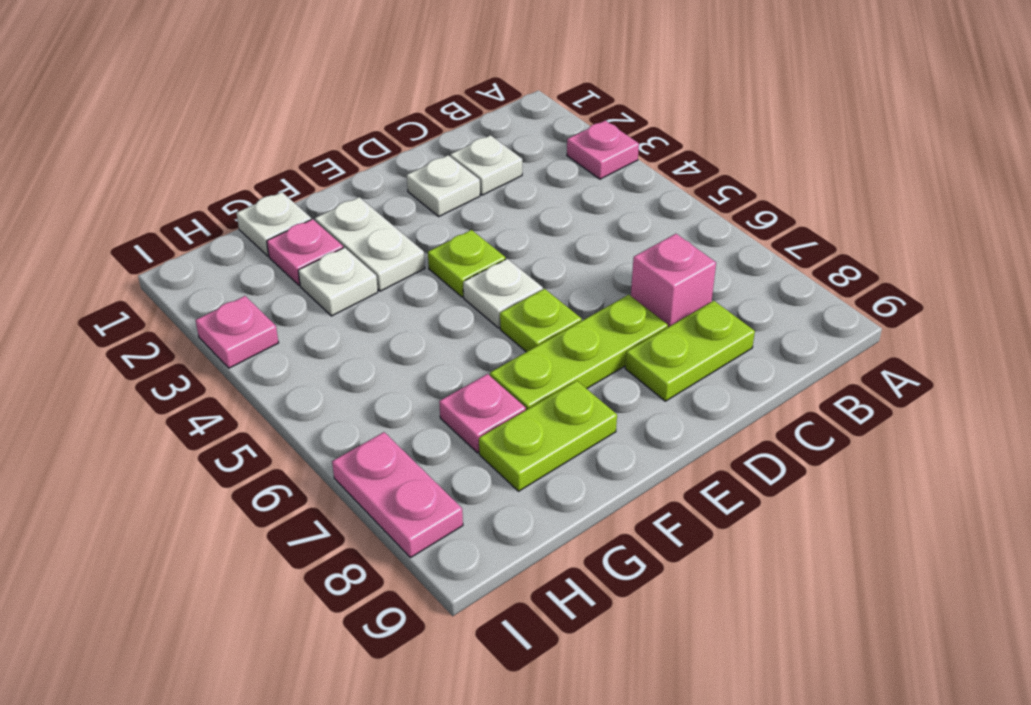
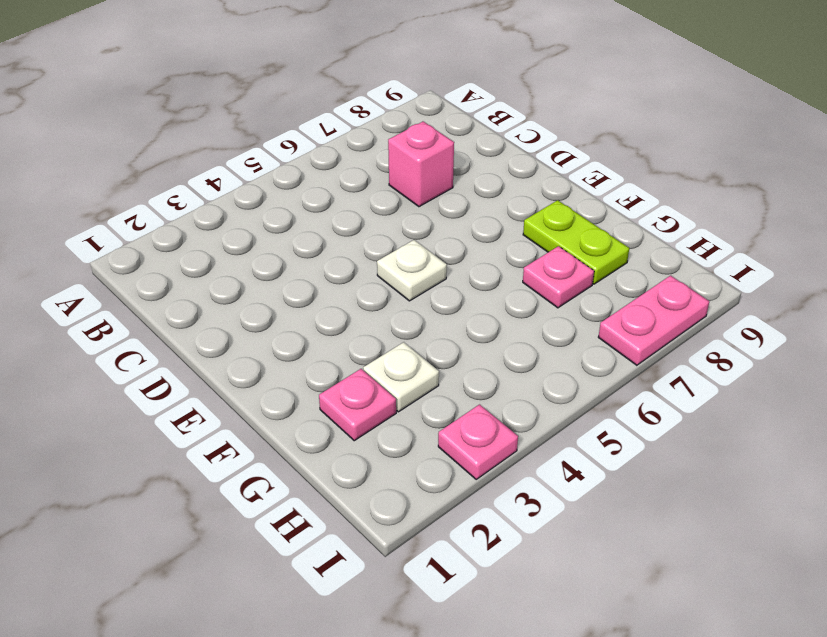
none -> pink plate A3 level 1
none -> white plate C2 level 1
none -> lime plate C8:D8 level 1

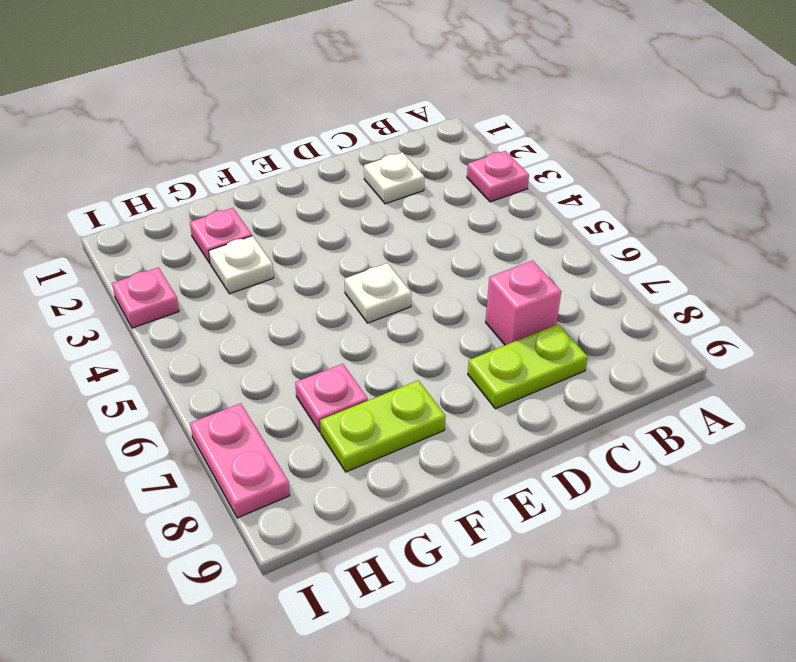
none -> white plate D2 level 1
none -> lime plate D7:F7 level 1
none -> lime plate E4 level 1

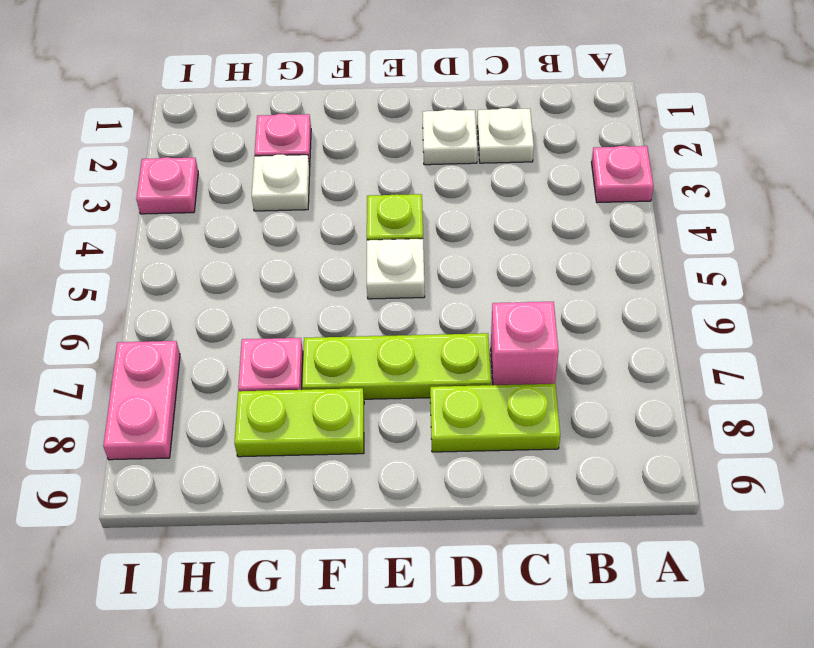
none -> lime plate E6 level 1
none -> white plate F2:F3 level 1
none -> white plate G1 level 1

